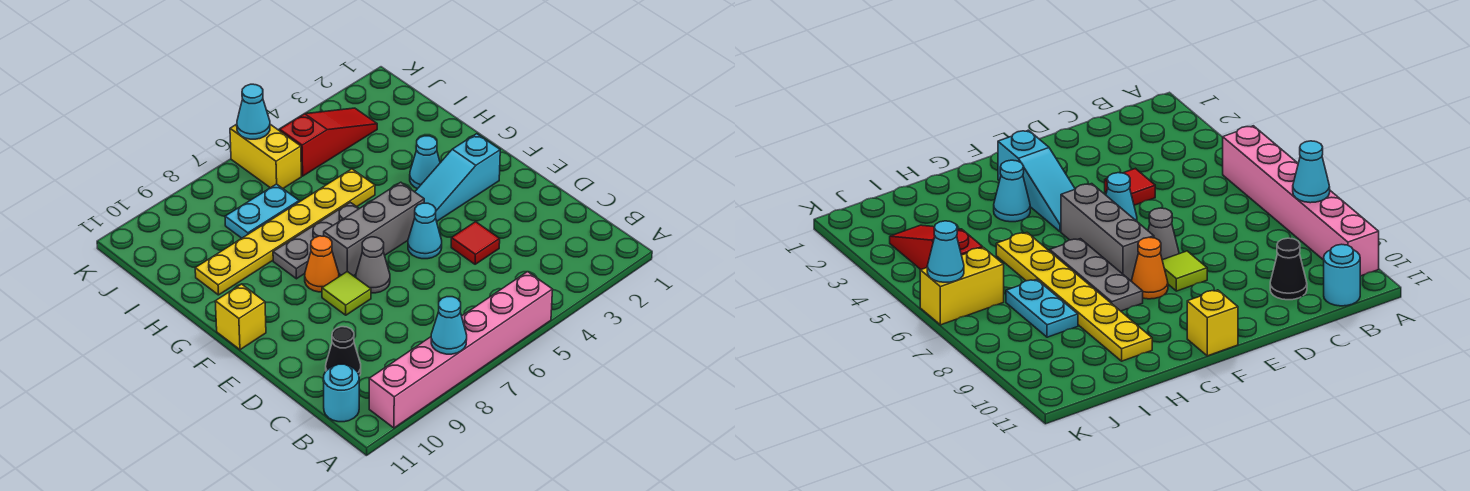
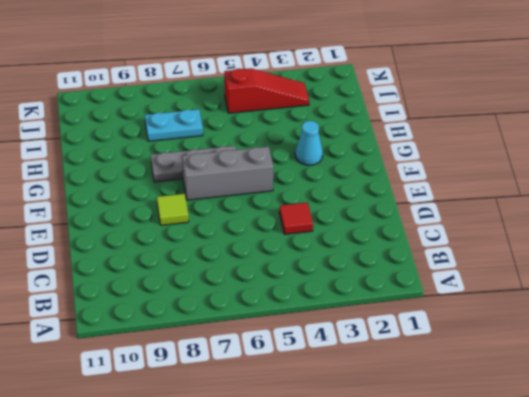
none -> pink brick A5:A10 level 1
none -> cyan round brick B11 level 1
none -> black cone C10 level 1

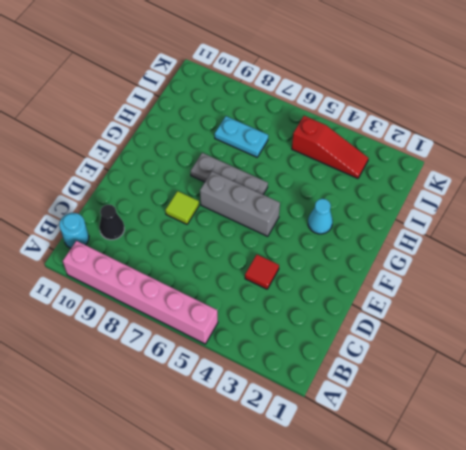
none -> cyan cone E5 level 1
none -> grey cone E7 level 1
none -> cyan slope F2:F4 level 1 top 2

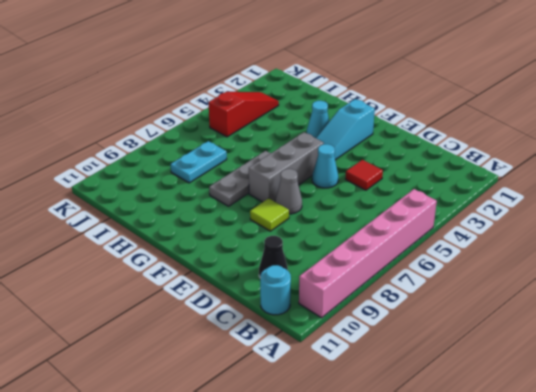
none -> orange cone F8 level 1
none -> yellow brick F11 level 1
none -> yellow plate H5:H10 level 1

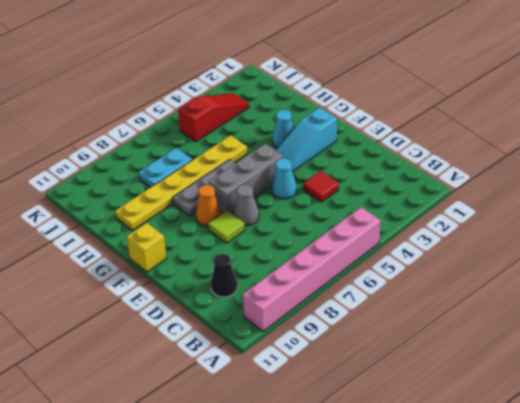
none -> cyan round brick B11 level 1
none -> yellow brick J6:K6 level 1
none -> cyan cone A8 level 2

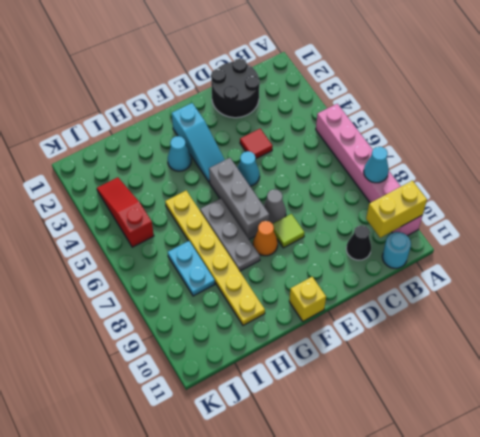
yellow brick A10:B10 level 2 -> yellow brick J6:K6 level 1
black round brick C1:D2 level 1 -> none
none -> cyan cone K6 level 2

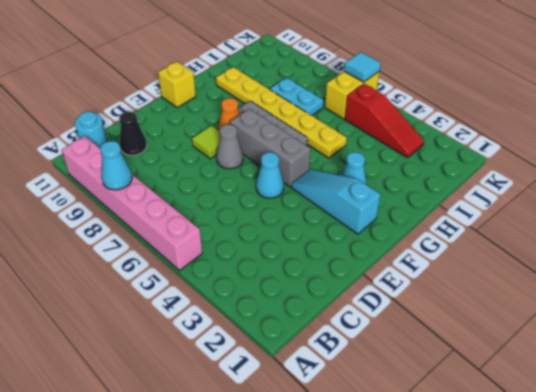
cyan tile K6 level 2 -> cyan cone K6 level 2
none -> red tile D4 level 1

